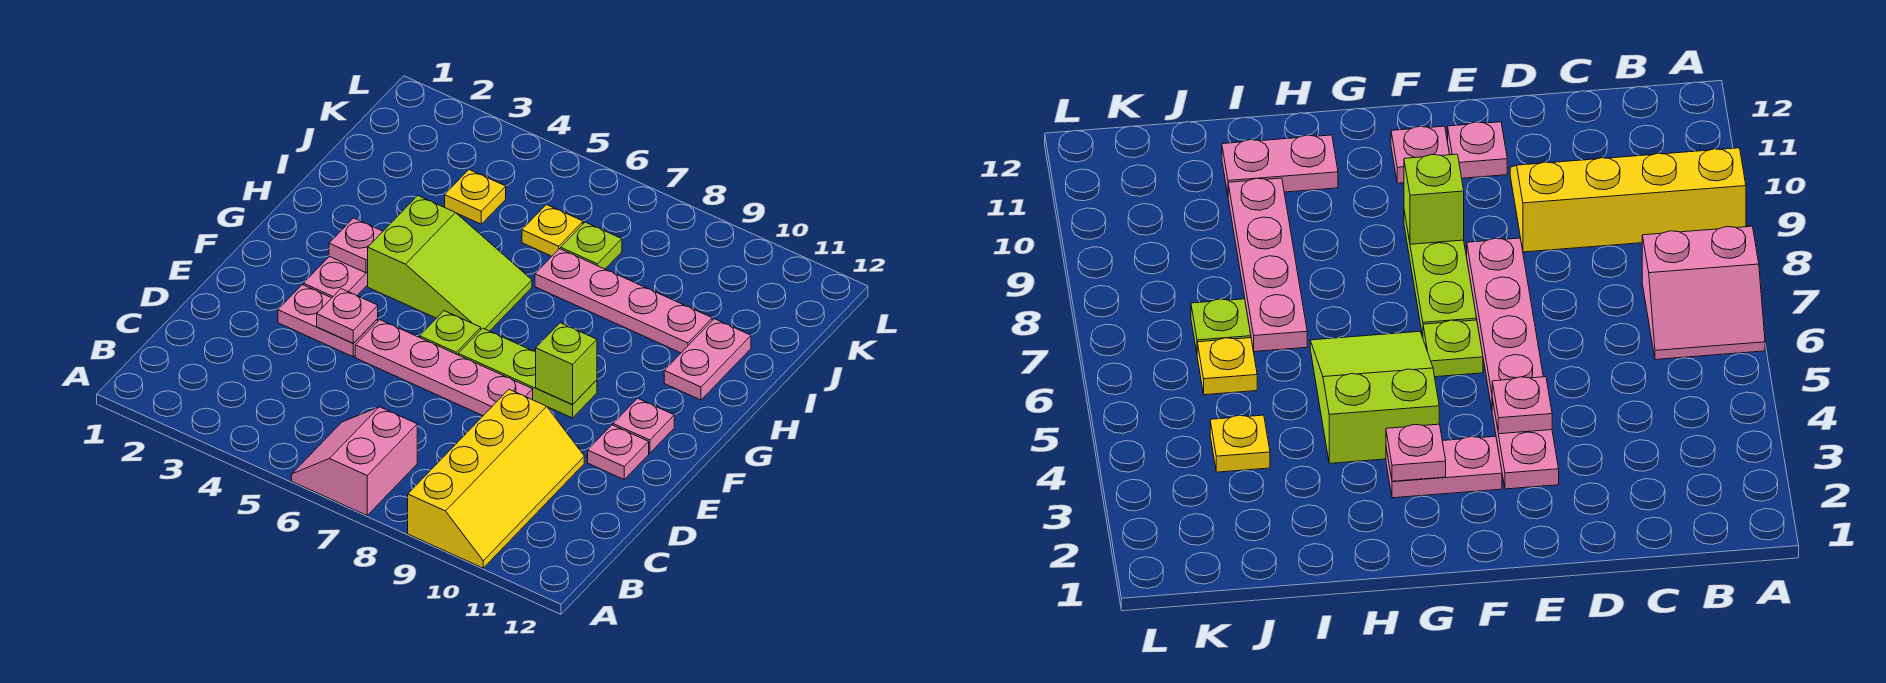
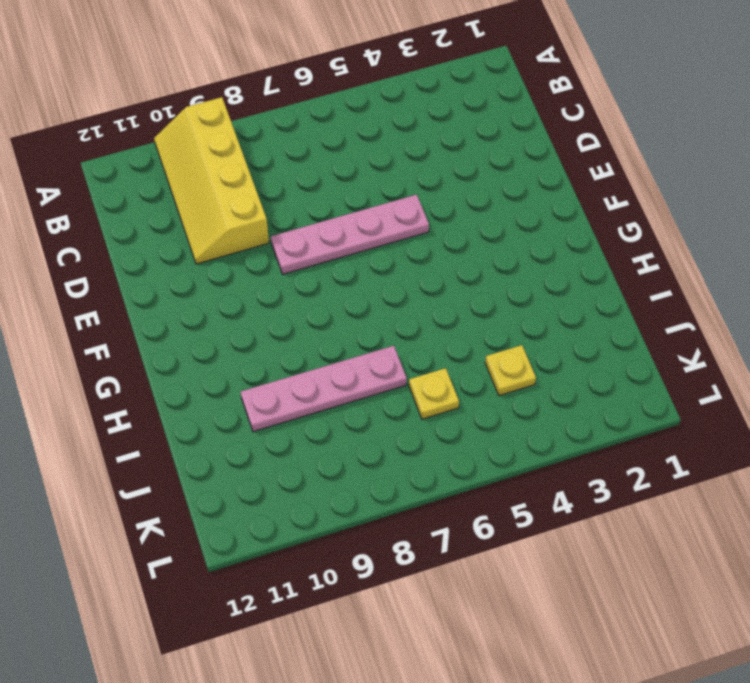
none -> pink slope A6:B7 level 1 top 7
none -> pink plate E3:E4 level 1
none -> pink plate E11 level 1

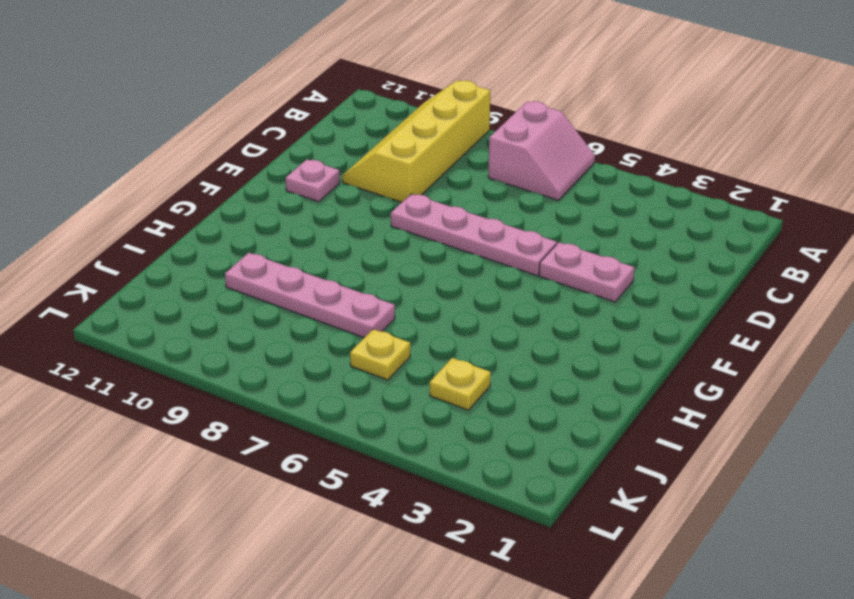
none -> pink plate F3:G3 level 1
none -> lime plate F6 level 1
none -> lime plate F7:F9 level 1

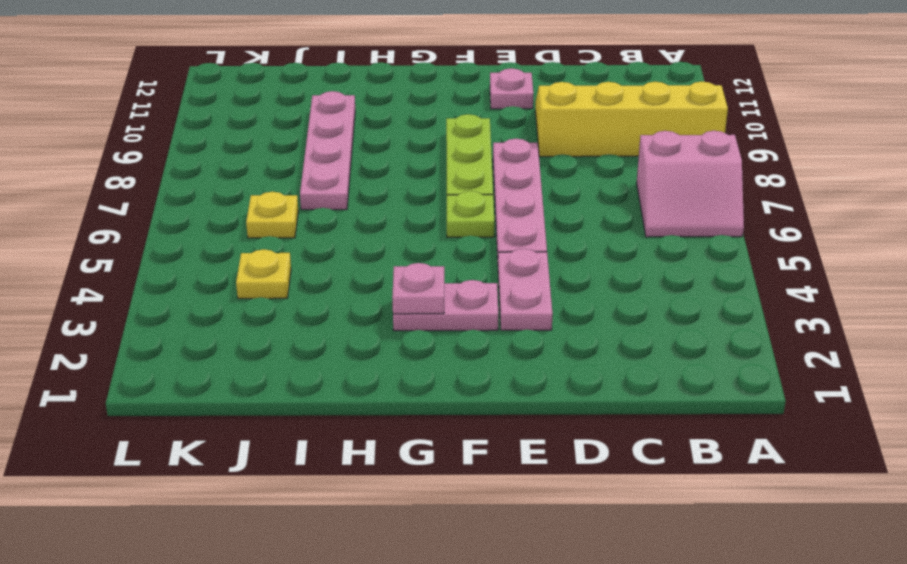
none -> pink plate F11 level 1
none -> lime slope G4:H6 level 1 top 4
none -> pink plate H11:I11 level 1

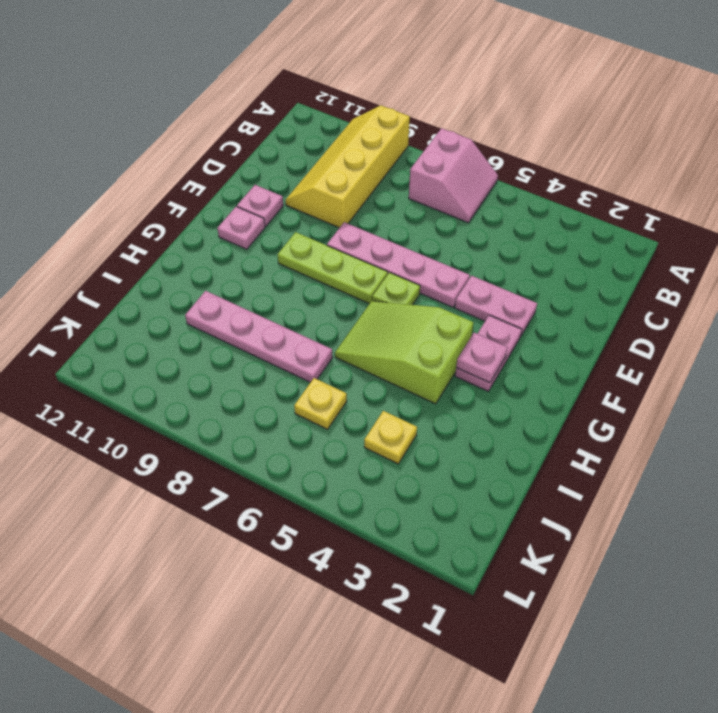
none -> pink plate H11:I11 level 1
none -> lime plate J7 level 1
none -> pink plate E4 level 2

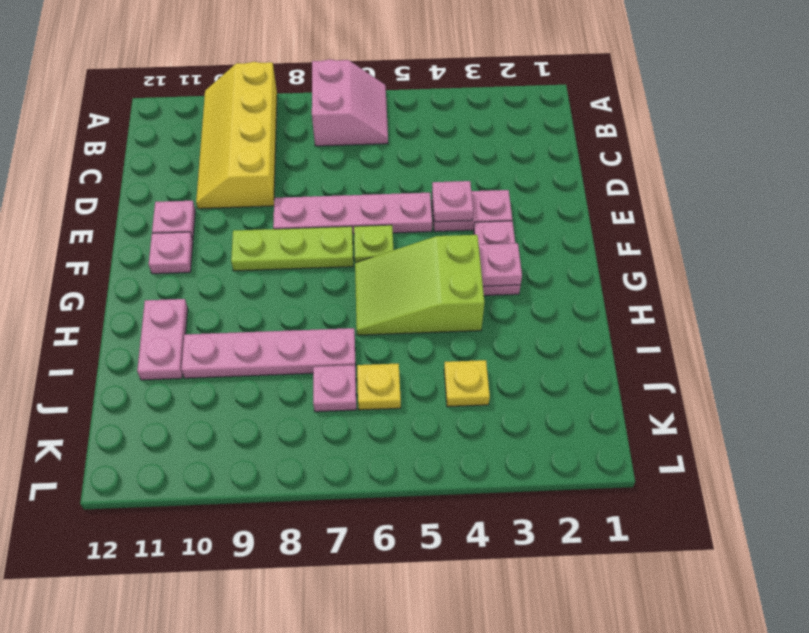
pink plate J7 level 1 -> lime plate J7 level 1
none -> lime brick F9 level 2

